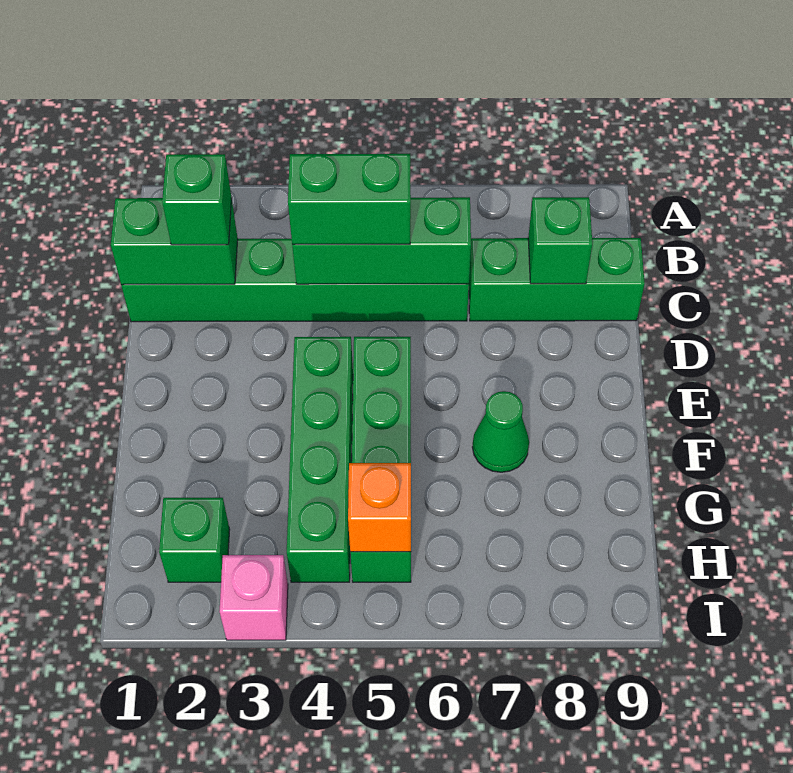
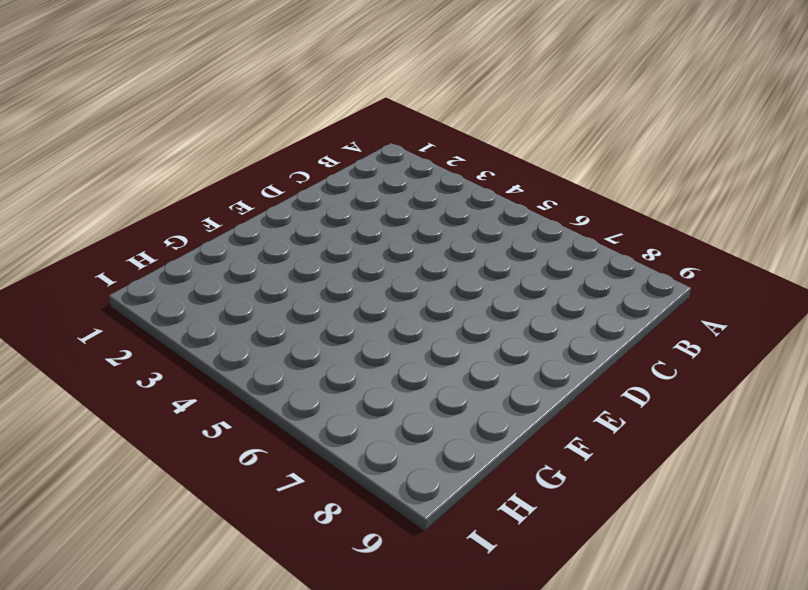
none -> green brick C1:C6 level 1
none -> green brick C7:C9 level 1
none -> green brick E4:H4 level 1

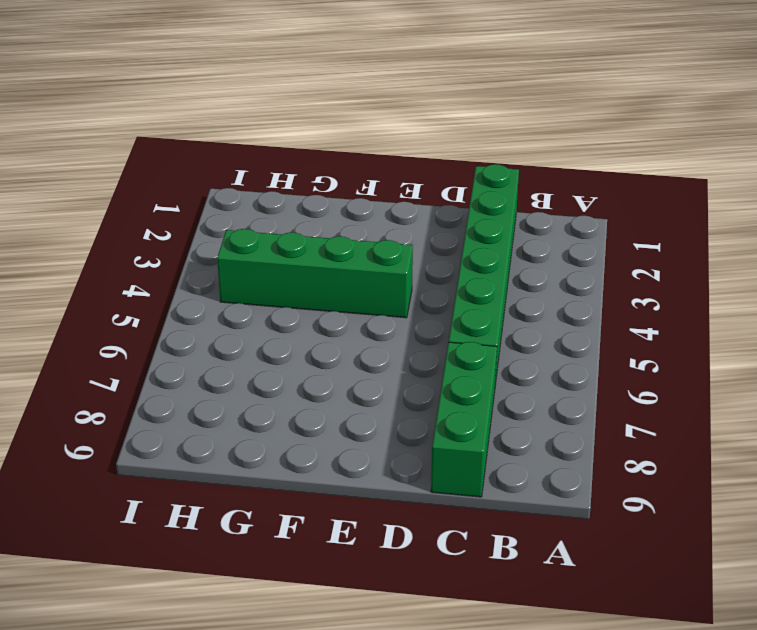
none -> green brick E5:H5 level 1
none -> green cone F7 level 1
none -> green brick H2 level 1

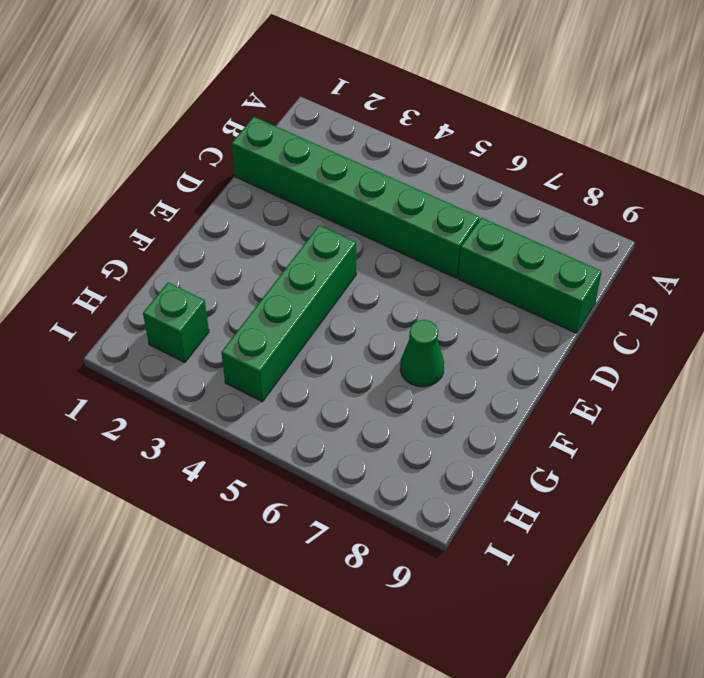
none -> green brick E5:H5 level 1
none -> pink brick I3 level 1
none -> green brick C1:C2 level 2

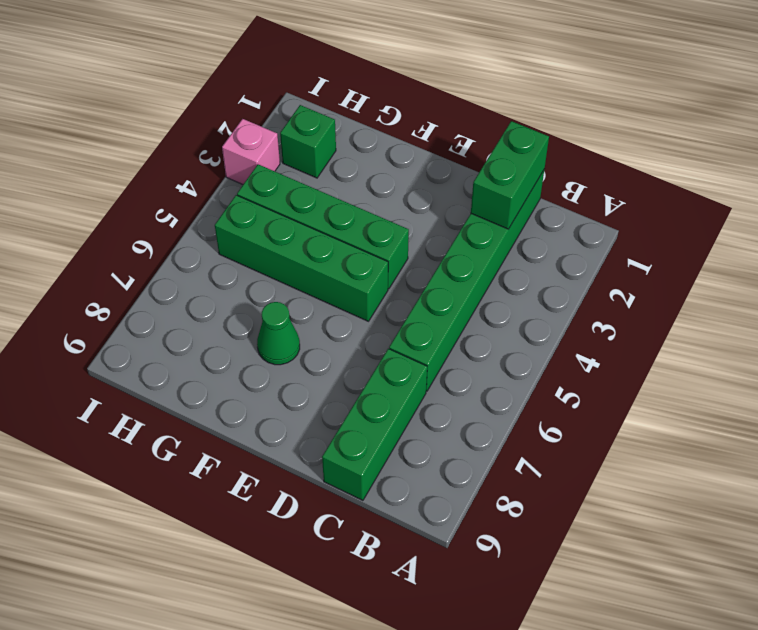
none -> green brick C4:C6 level 2
none -> green brick C8 level 2
none -> orange brick H5 level 2

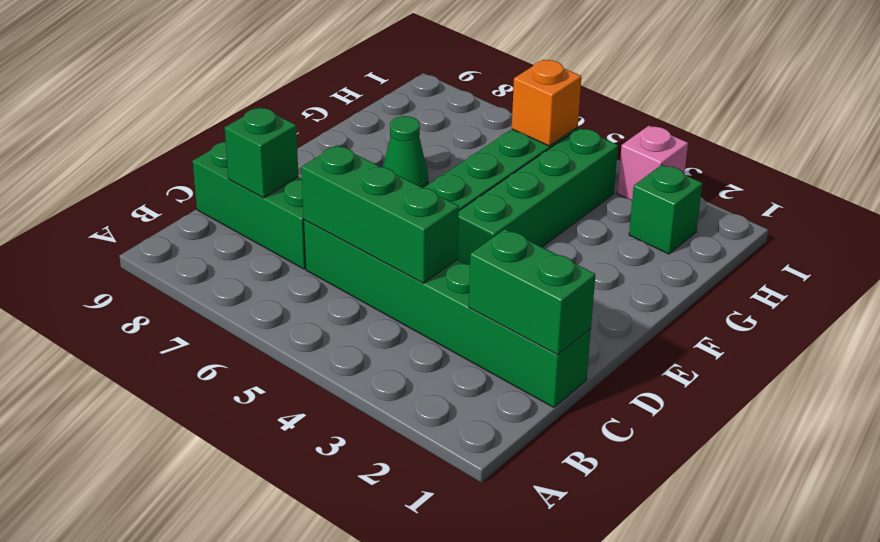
none -> green brick C2 level 3
none -> green brick C4:C5 level 3

